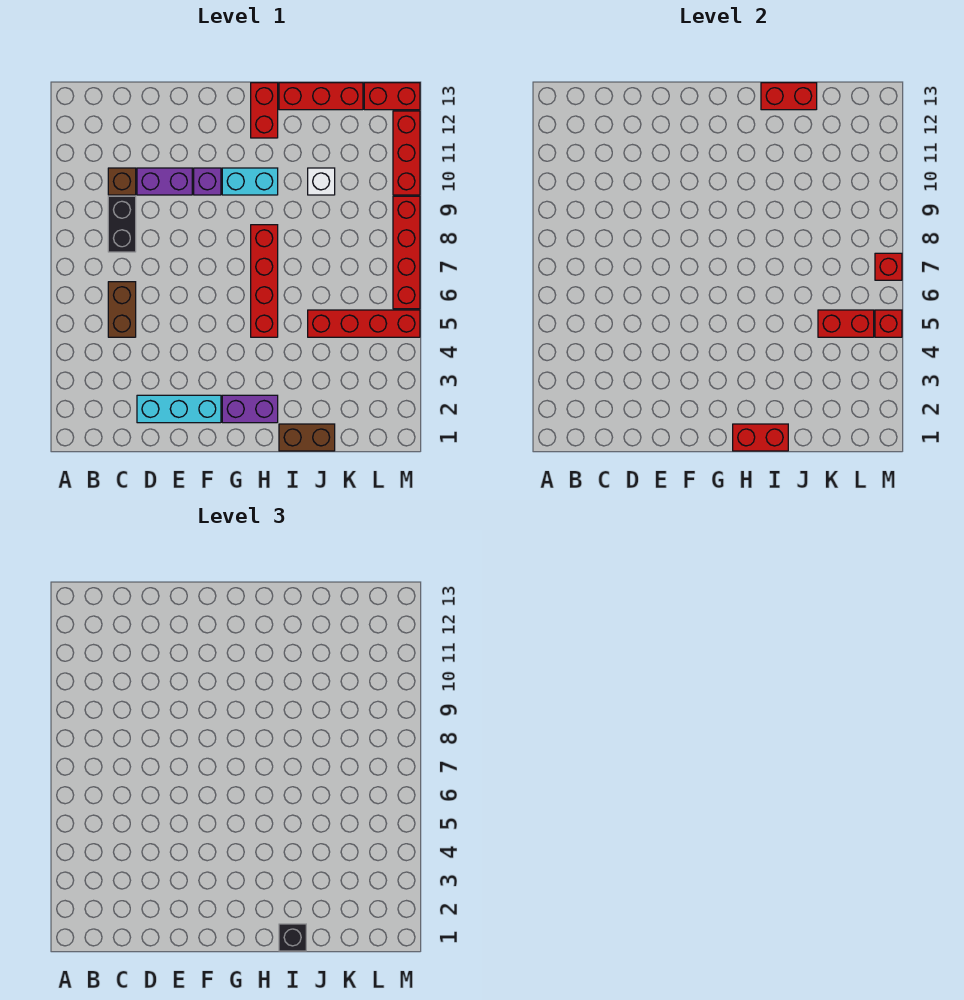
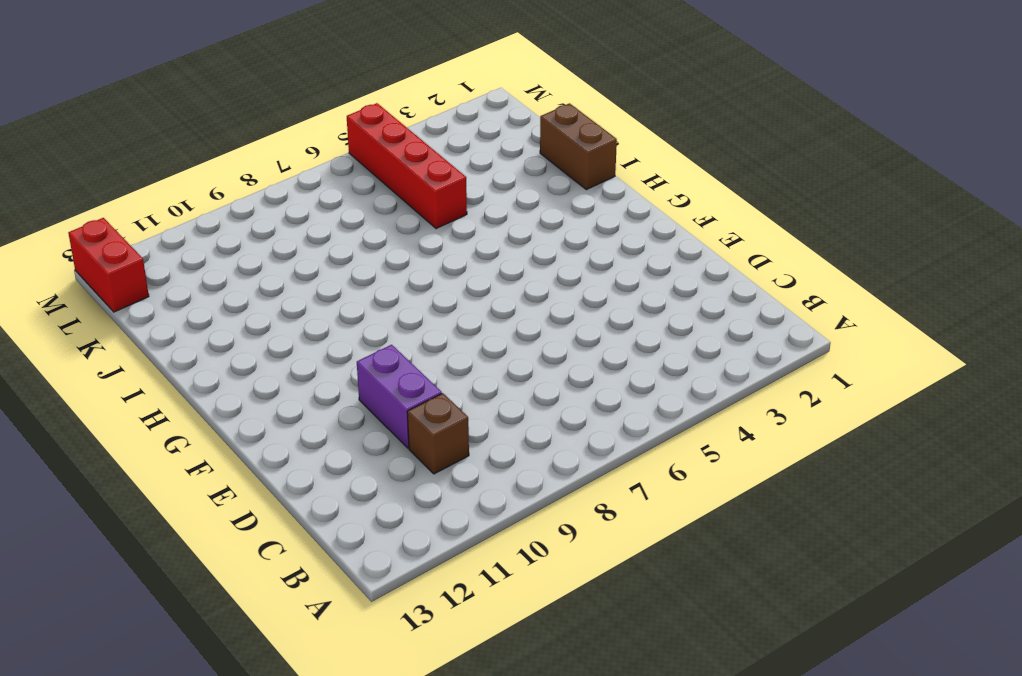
none -> brown brick C5:C6 level 1
none -> black brick C8:C9 level 1
none -> cyan brick D2:F2 level 1

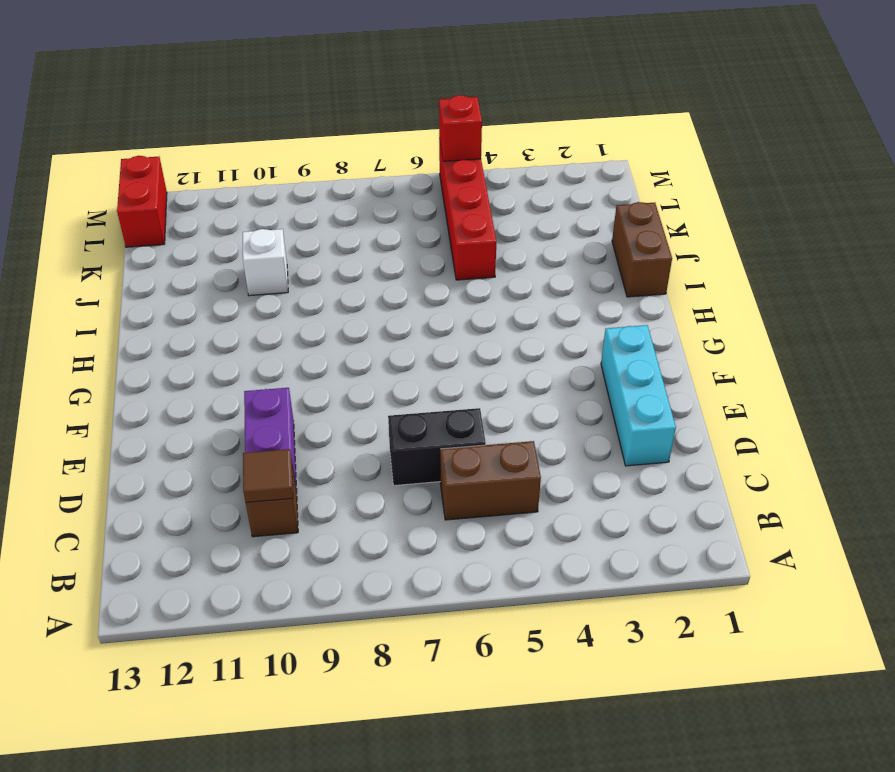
brown tile C10 level 2 -> none
black brick D6:D7 level 1 -> black brick C8:C9 level 1
none -> purple brick F10 level 1
none -> purple brick G2:H2 level 1
none -> cyan brick G10:H10 level 1

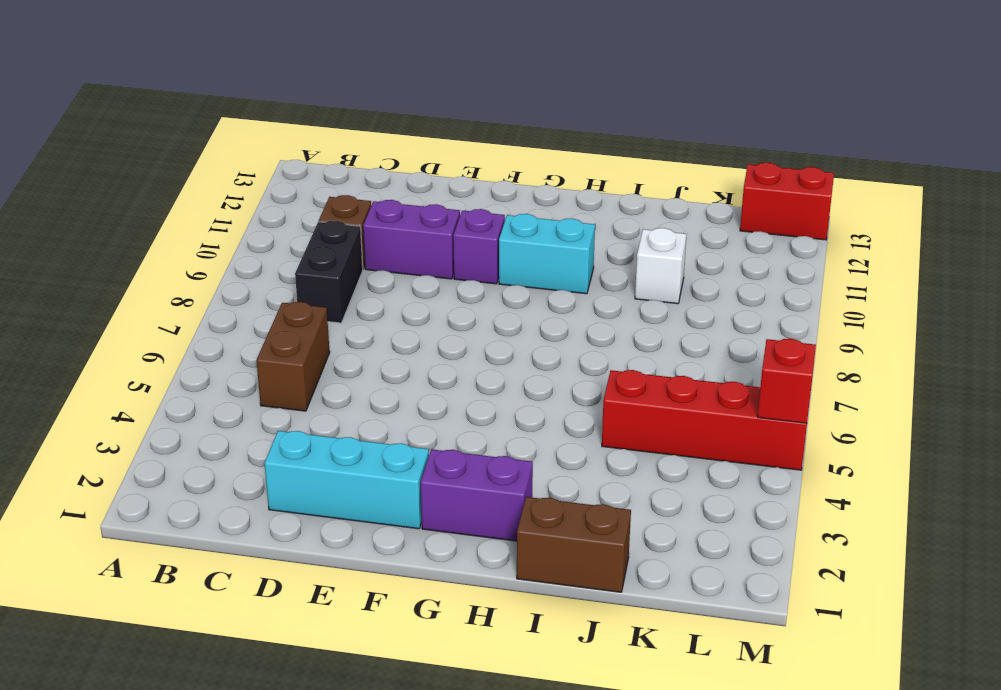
none -> red brick H5:H8 level 1
none -> red brick H12:H13 level 1
none -> red brick I13:K13 level 1

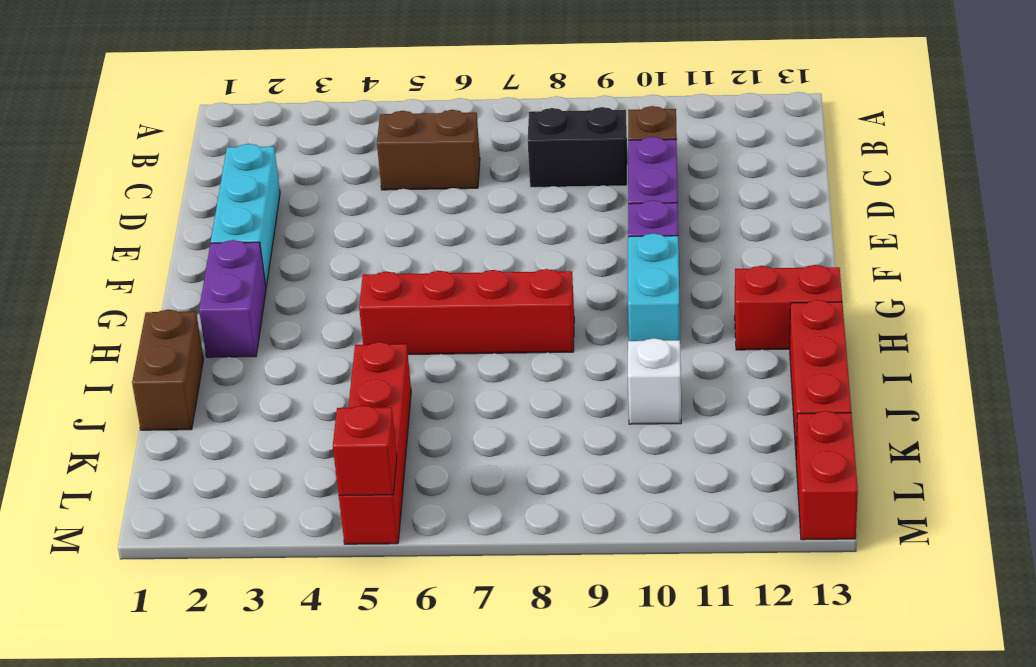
none -> red brick M6:M9 level 1
none -> red brick M10:M12 level 1
none -> red brick H1:I1 level 2

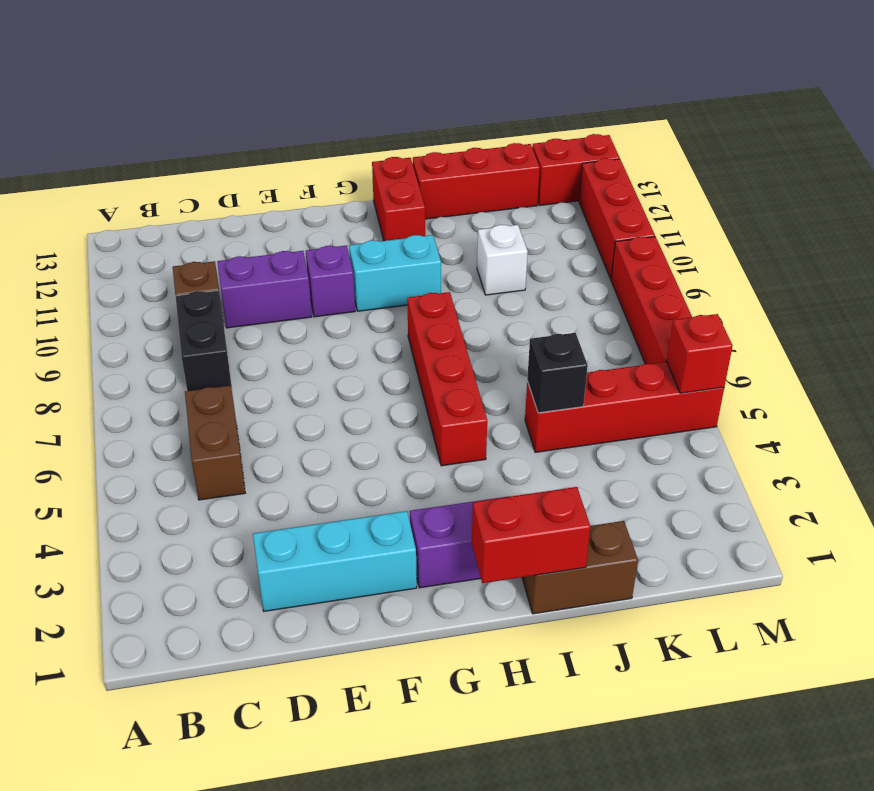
black brick J5 level 2 -> black brick I1 level 3
none -> red brick I13:J13 level 2
none -> red brick K5:L5 level 2
none -> red brick M7 level 2

